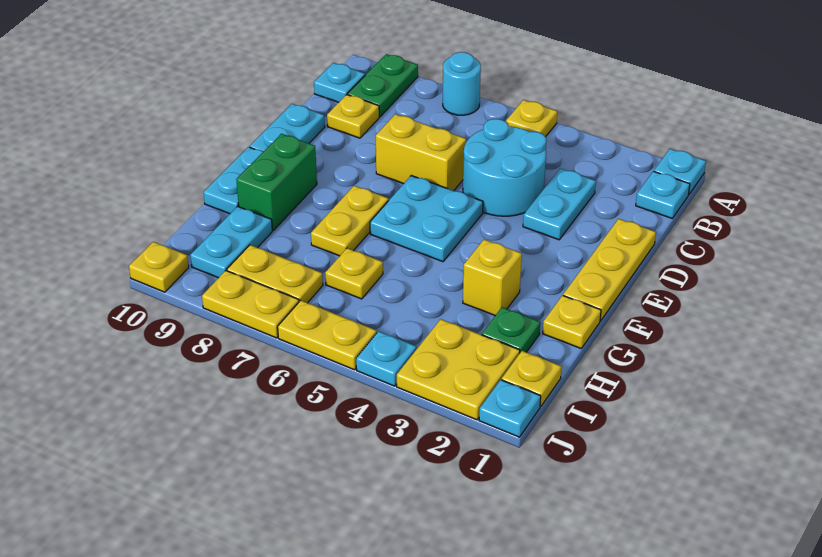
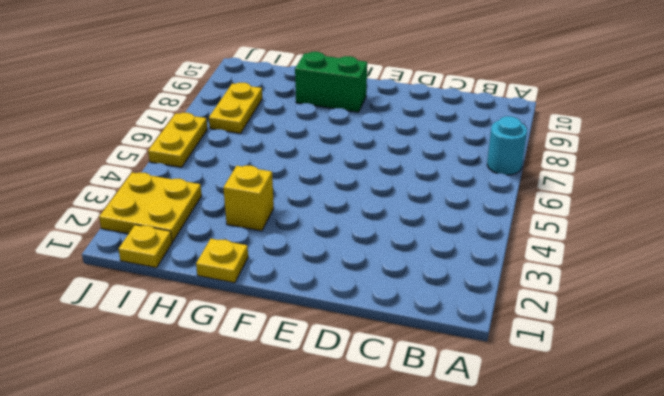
none -> cyan plate A1 level 1
none -> yellow plate A5 level 1
none -> green plate A9:B9 level 1

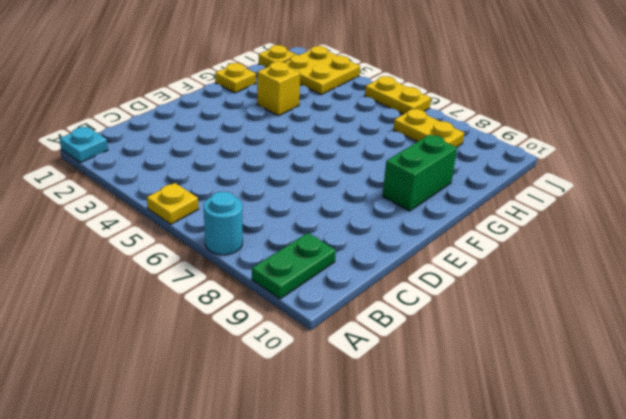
none -> cyan plate B1 level 1
none -> cyan plate B10 level 1
none -> cyan plate C3:D3 level 1

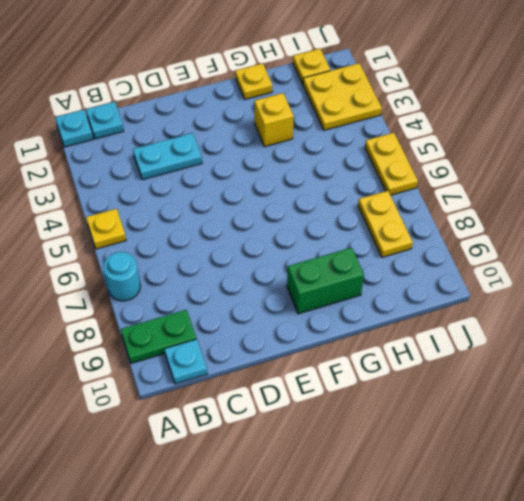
none -> cyan round brick C4:D5 level 1
none -> yellow plate C9 level 1
none -> yellow plate D1:F1 level 1

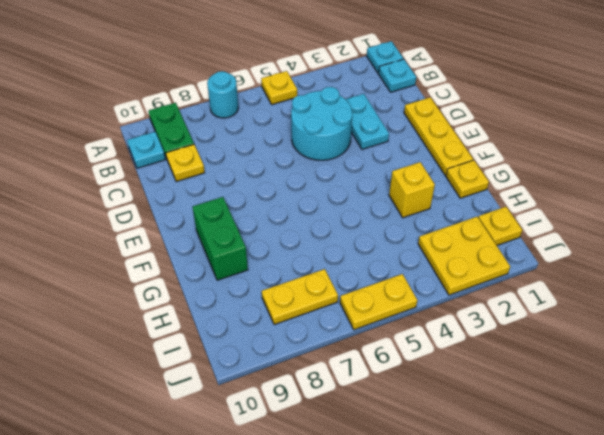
none -> yellow brick D6:D7 level 1
none -> cyan plate D10:E10 level 1
none -> cyan plate E5:F6 level 1

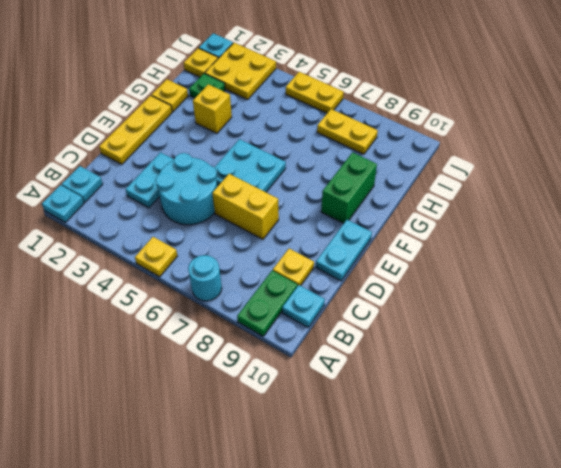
none -> yellow plate F7:G7 level 1
none -> cyan plate F10:G10 level 1
none -> yellow plate H6 level 1

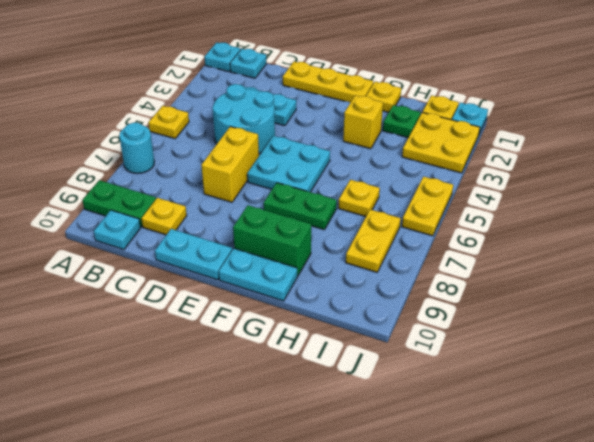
green plate F7:G7 level 1 -> yellow plate F7:G7 level 1
none -> cyan plate H9:I9 level 1
none -> cyan plate J4 level 1
none -> yellow plate J7:J8 level 1

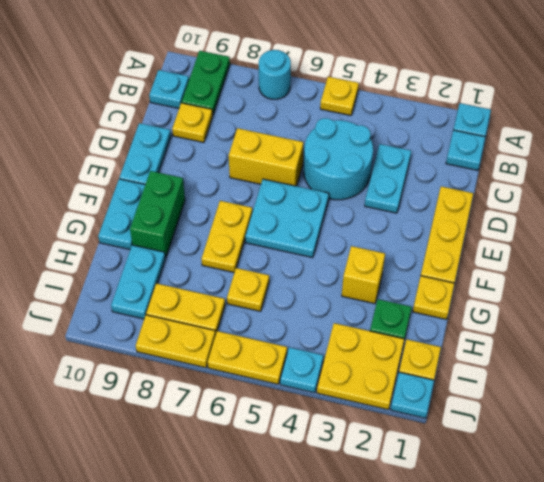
none -> yellow plate J10 level 1

